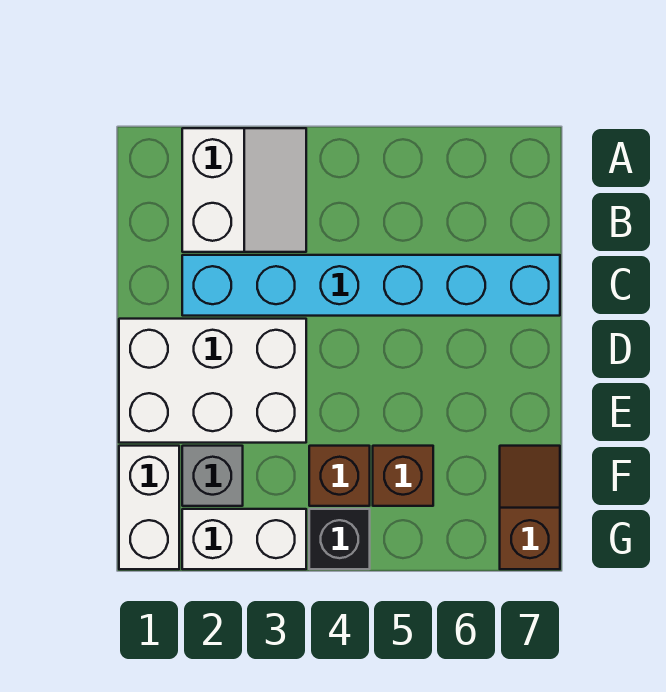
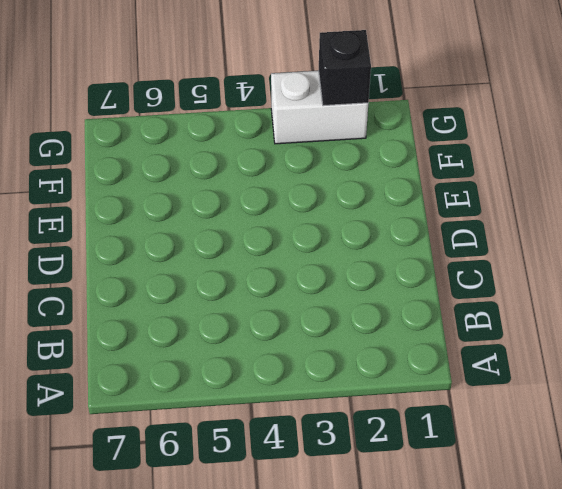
black brick G2 level 2 -> black brick G4 level 1
none -> white slope A2:B3 level 1 top 2
none -> cyan brick C2:C7 level 1

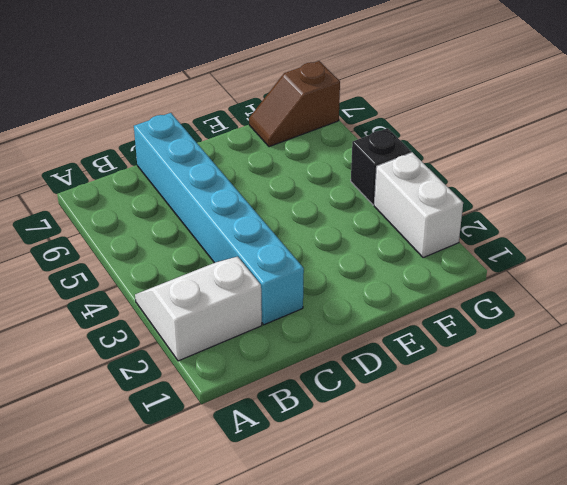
none -> white brick D1:E3 level 1
none -> white brick F1:G1 level 1

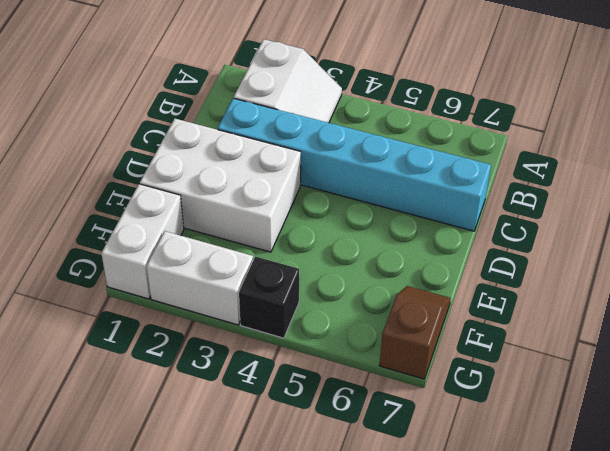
none -> grey brick F2 level 1
none -> brown brick F4 level 1

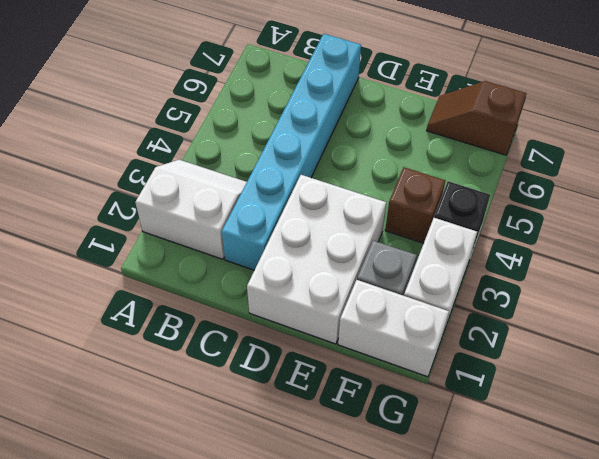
none -> brown brick F5 level 1

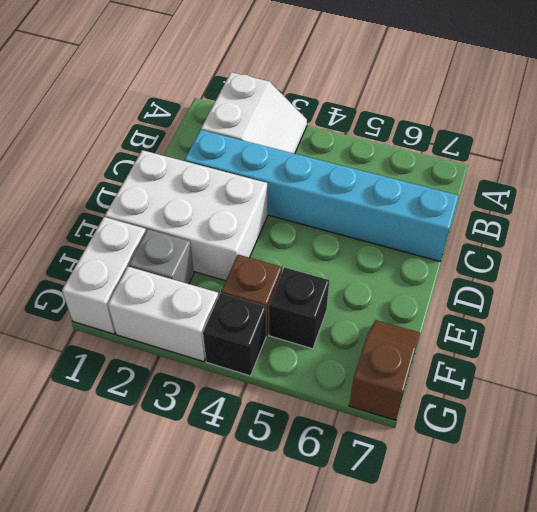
black brick F5 level 1 -> brown brick F5 level 1

